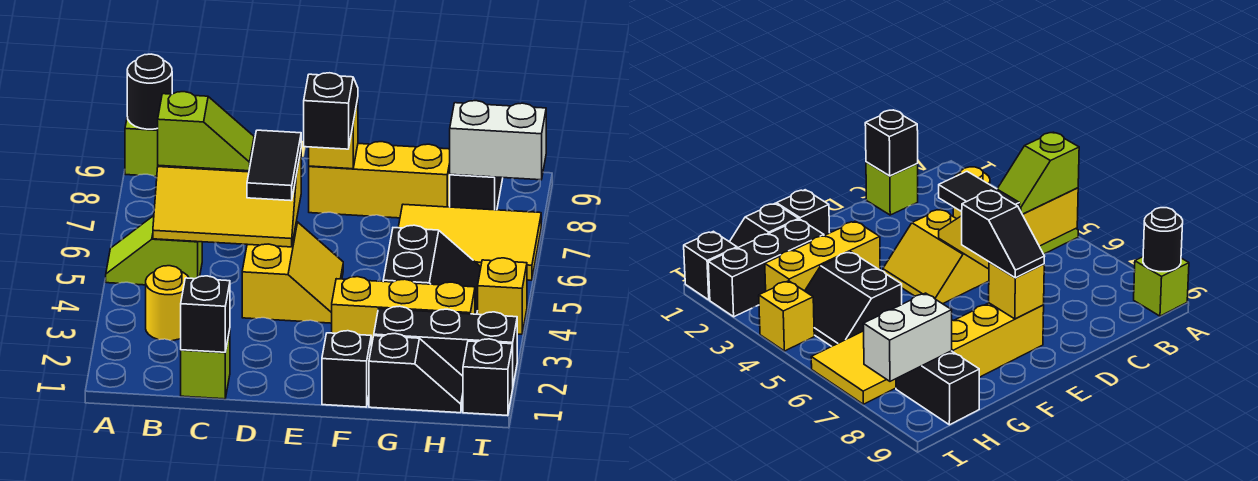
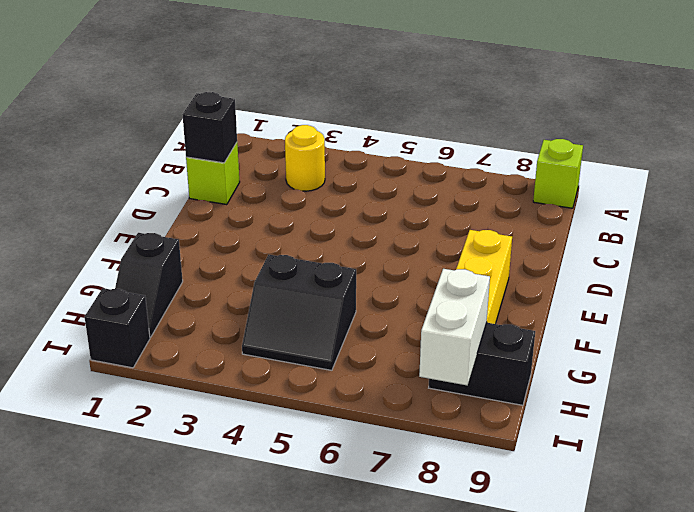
none -> lime slope A5:B5 level 1 top B
none -> yellow slope D4:E5 level 1 top D
none -> black brick F1 level 1

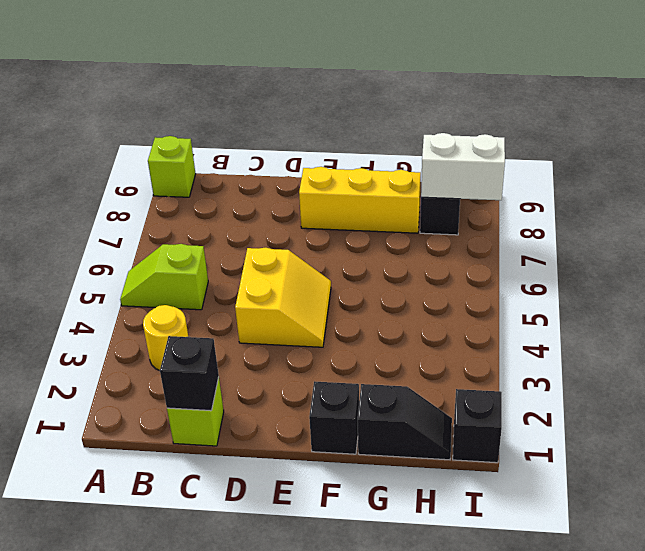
none -> yellow brick F3:H3 level 1
none -> black brick G2:I2 level 1
none -> black slope G4:H5 level 1 top G

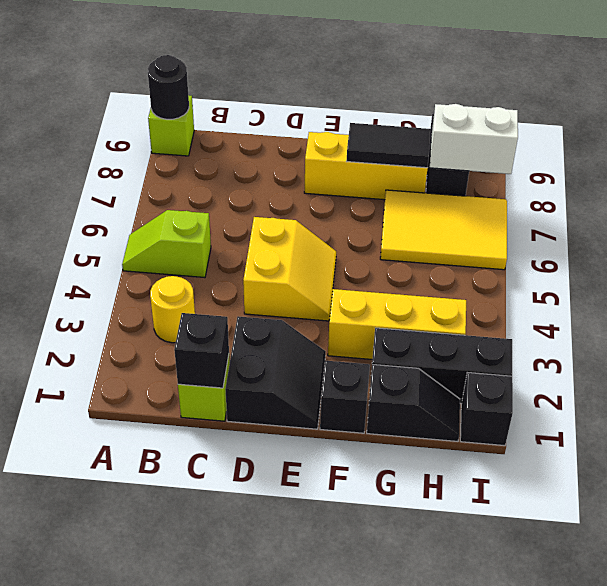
black slope D1:E2 level 1 top D -> black slope G4:H5 level 1 top G
black tile F8:G8 level 2 -> black tile D5:D6 level 3
none -> yellow brick I4 level 1
none -> yellow slope B5:D6 level 2 top 6
none -> yellow brick E8 level 2

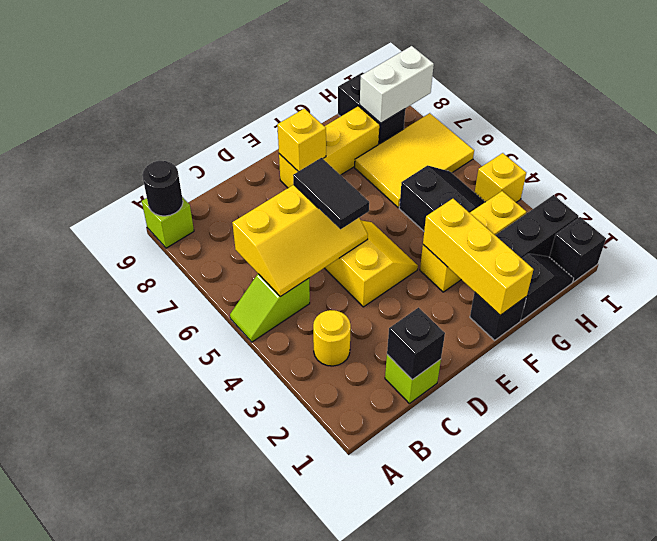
yellow brick F1:F3 level 2 -> none
none -> lime slope B6:C6 level 3 top B
none -> black slope E7:E8 level 3 top 7

